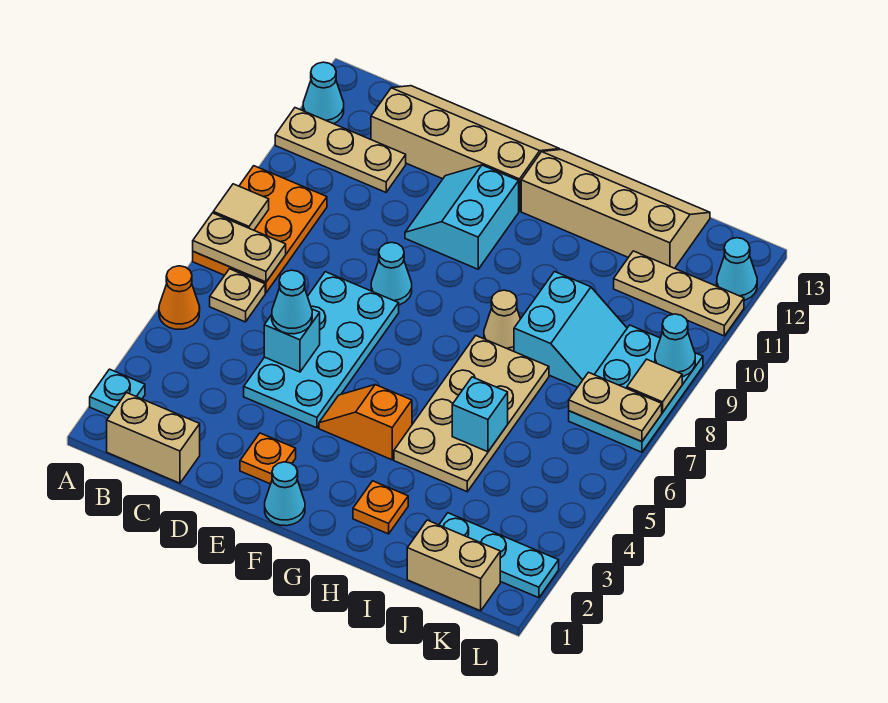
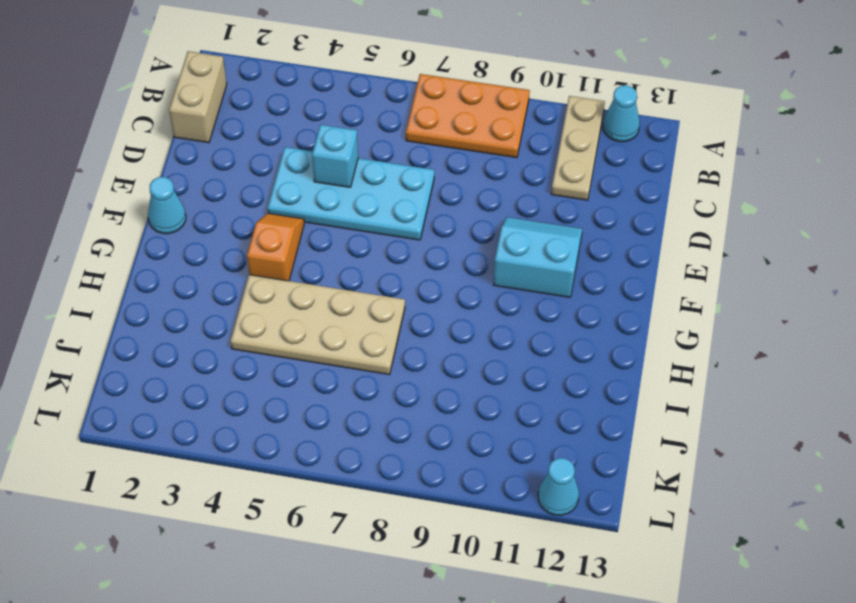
none -> cyan plate A2 level 1
none -> orange cone A5 level 1
none -> tan plate B6 level 1
none -> tan slope C12:F13 level 1 top 12

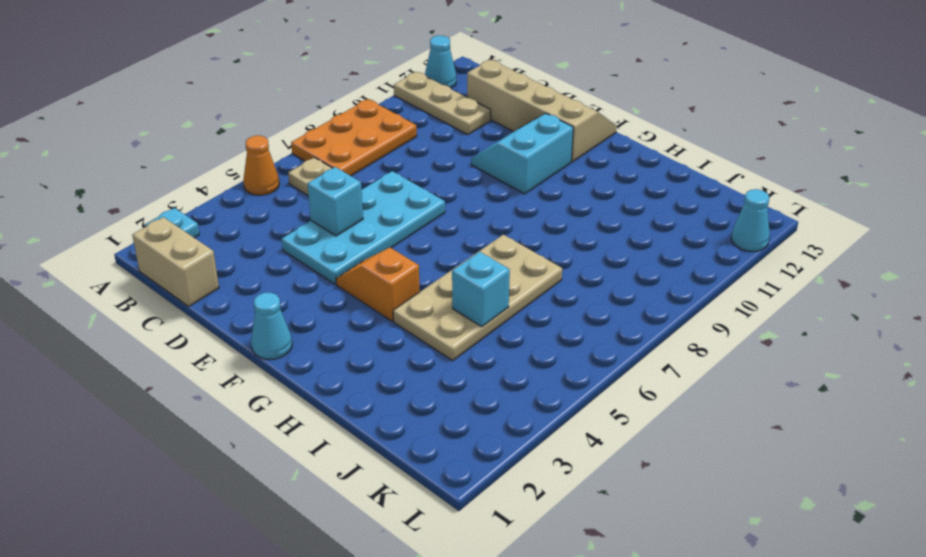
none -> orange plate E2 level 1
none -> cyan cone E8 level 1
none -> tan slope G12:J13 level 1 top 12
none -> orange plate H2 level 1

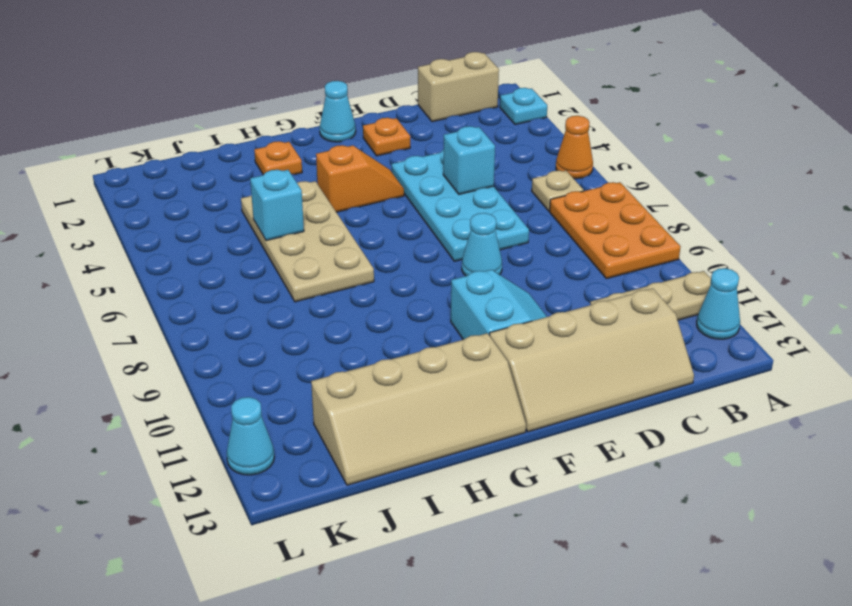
none -> tan cone H8 level 1
none -> cyan slope I8:J9 level 1 top I
none -> tan brick J1:K1 level 1
none -> cyan plate J2:L2 level 1

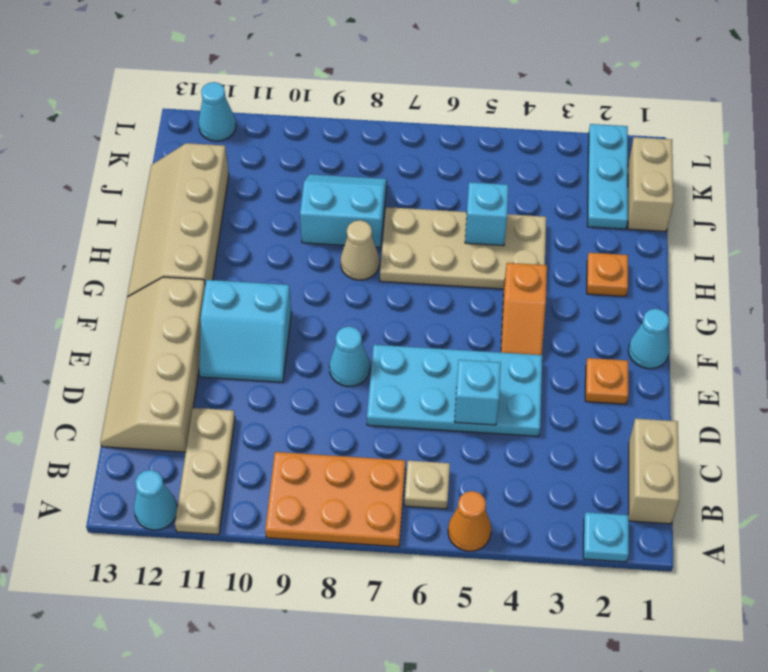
none -> tan plate J11:L11 level 1
none -> cyan plate K7:L9 level 1
none -> tan plate A7:B7 level 2
none -> tan tile A8 level 2

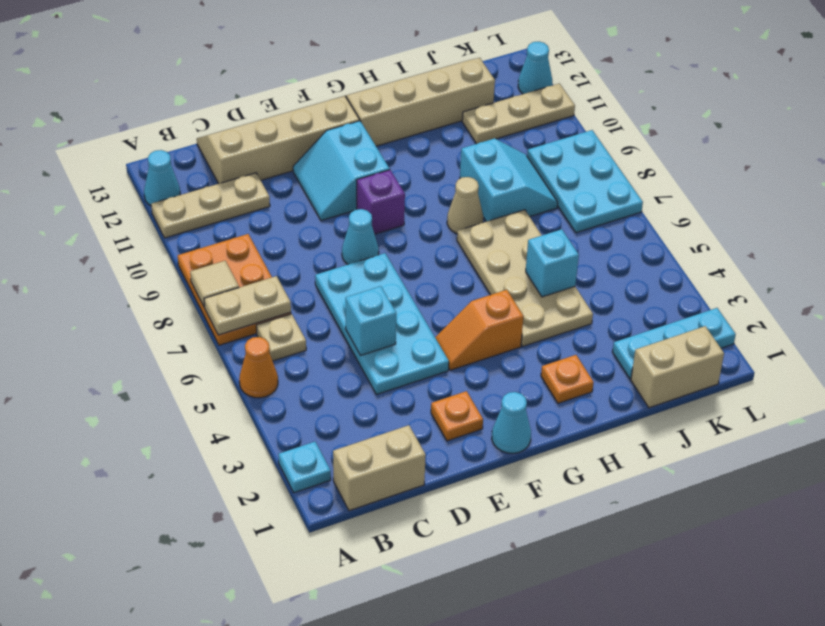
purple brick F9 level 1 -> none
none -> tan plate K7:L7 level 2
none -> tan tile L8 level 2
none -> cyan cone L9 level 2
none -> cyan cone D5 level 3

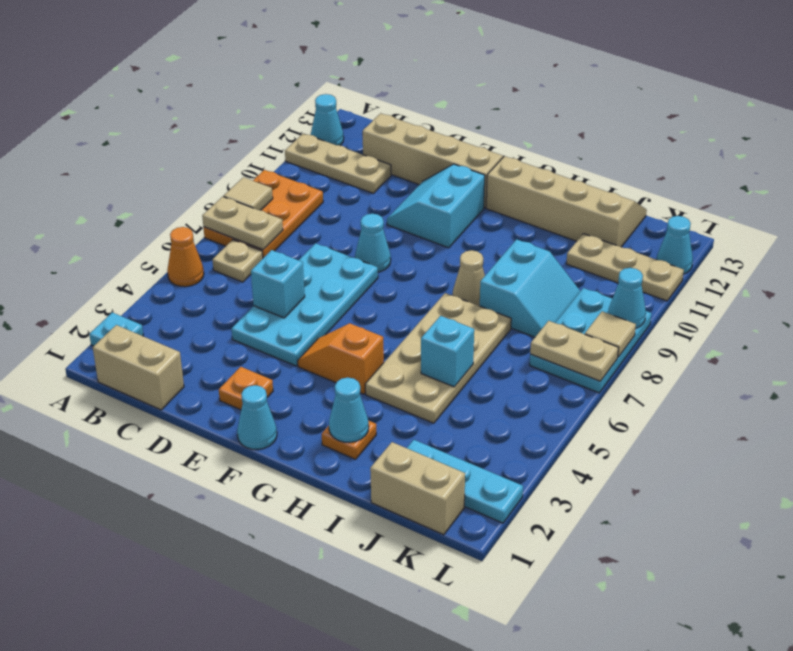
cyan cone H2 level 2 -> cyan cone D5 level 3

